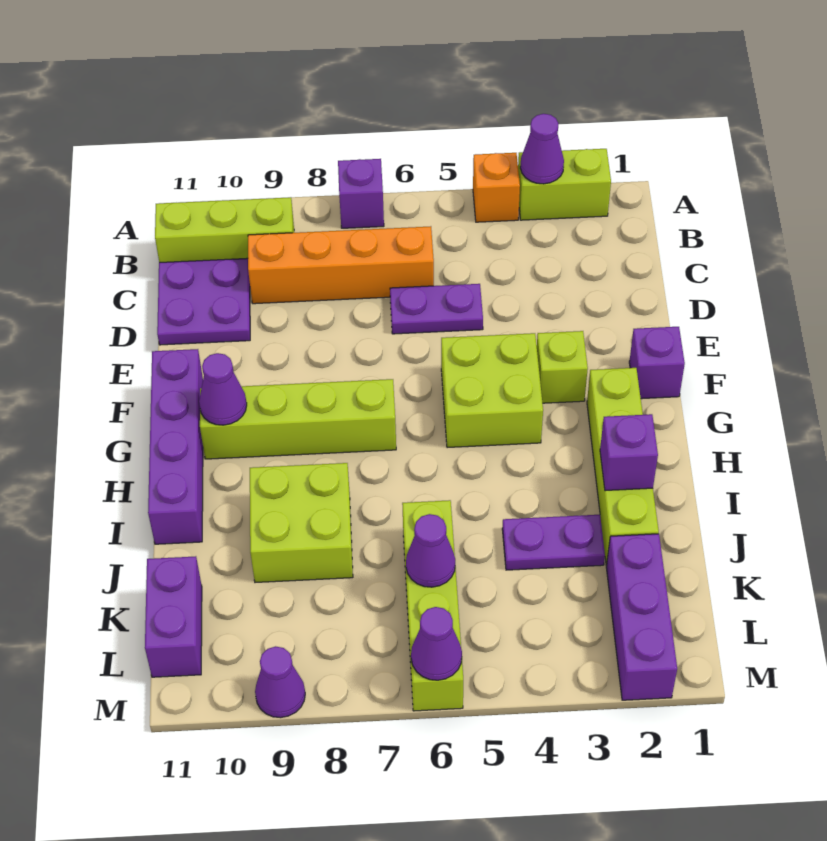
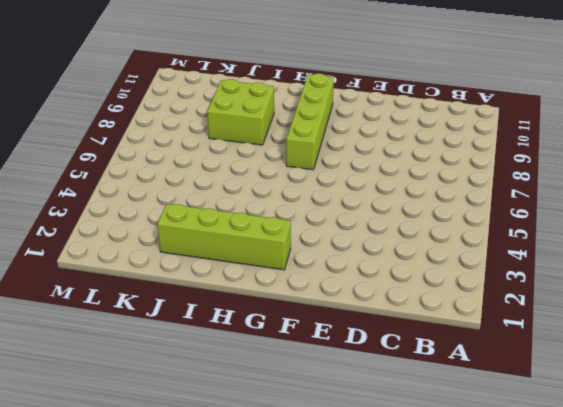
none -> lime brick A2:A3 level 1
none -> orange brick A4 level 1
none -> purple brick A7 level 1

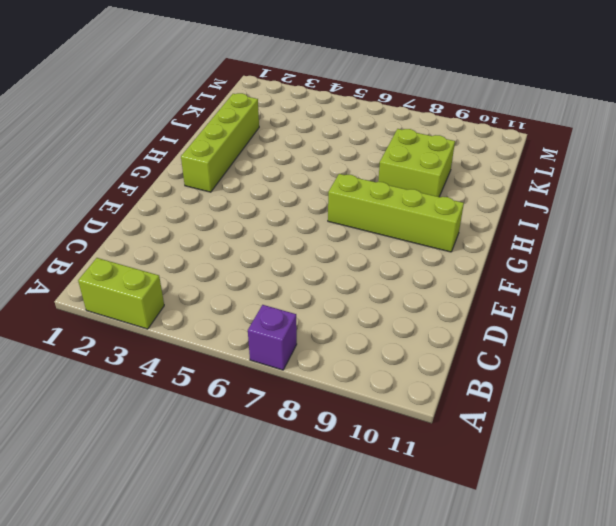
none -> orange brick A4 level 1
none -> lime brick B9:B11 level 1
none -> orange brick C6:C9 level 1

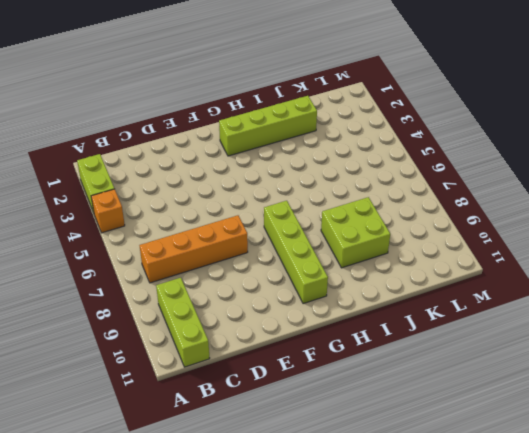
orange brick B7:E7 level 1 -> orange brick C6:C9 level 1
none -> purple brick A7 level 1
none -> purple plate C10:D11 level 1
none -> purple plate D5:D6 level 1

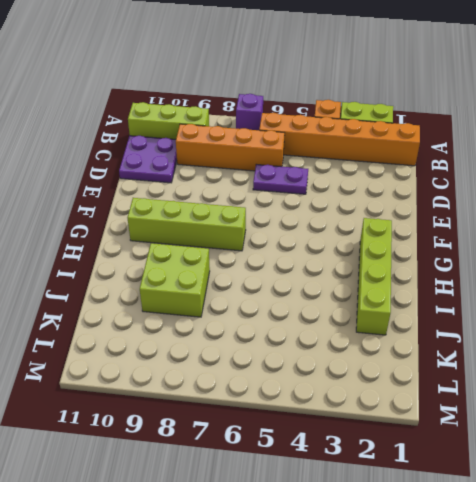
orange brick B1:B6 level 1 -> none
none -> purple brick F1 level 1
none -> lime brick F3 level 1
none -> lime brick F4:G5 level 1

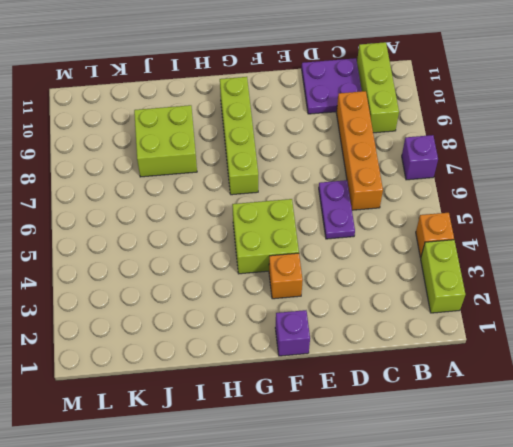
orange brick F3 level 1 -> lime brick F3 level 1
none -> purple brick F11:I11 level 1
none -> lime brick G2:J2 level 1
none -> purple plate J3:J4 level 1

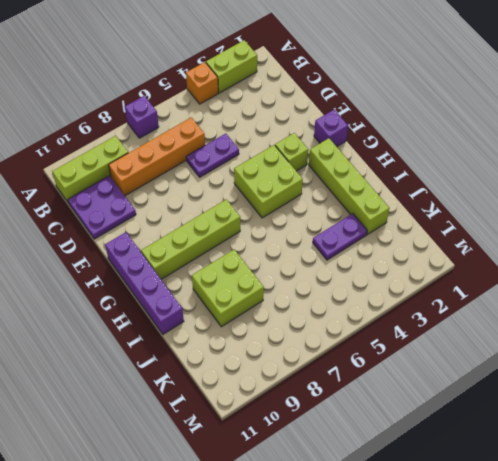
none -> lime brick J6:M6 level 1
none -> purple brick K2:M2 level 1
none -> purple brick K11:L11 level 1

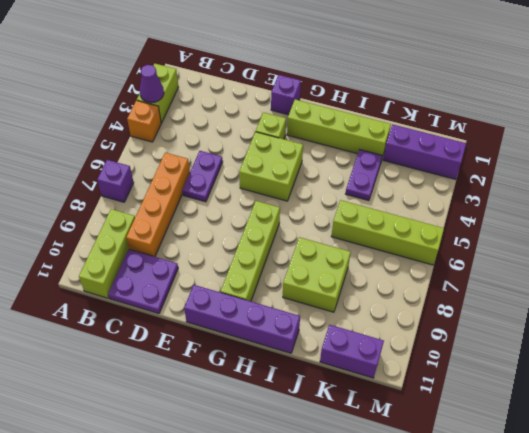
none -> purple cone M9 level 1
none -> purple cone G10 level 2
none -> purple brick I2 level 2

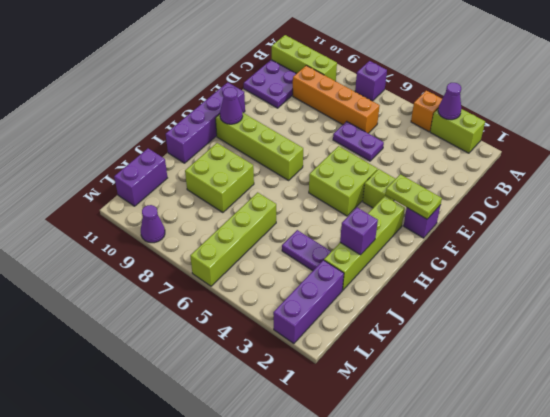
lime plate F1:F2 level 2 -> none
none -> purple cone K6 level 2
none -> purple cone M6 level 2

